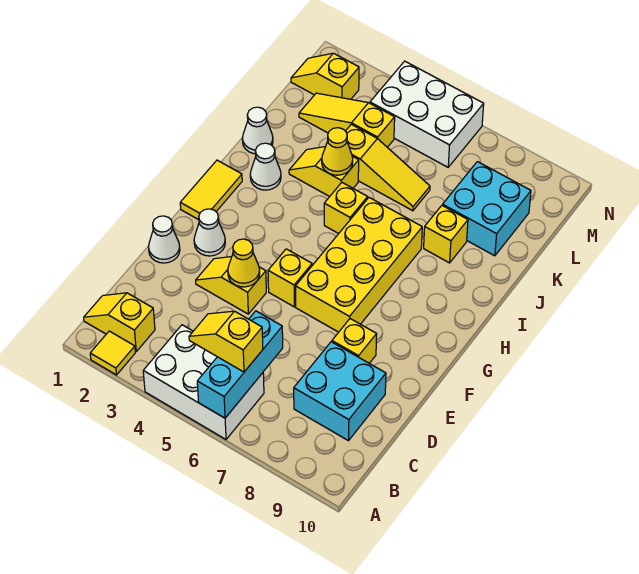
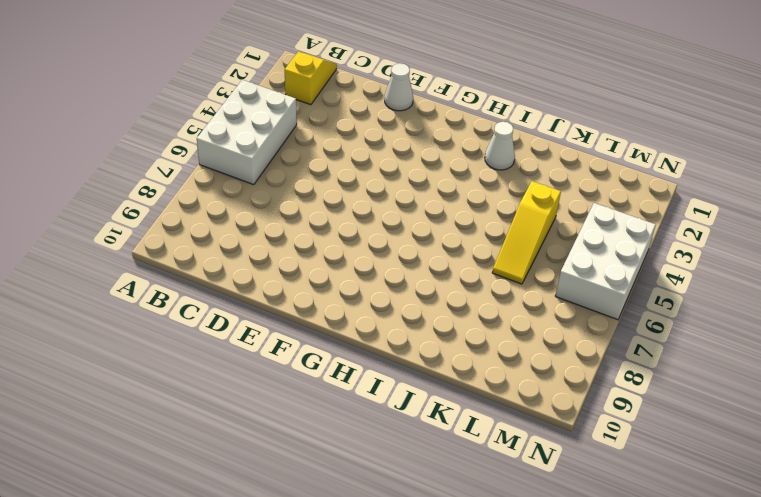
none -> yellow tile A2 level 1
none -> cyan brick C8:D9 level 1
none -> yellow slope E3:E4 level 1 top 4

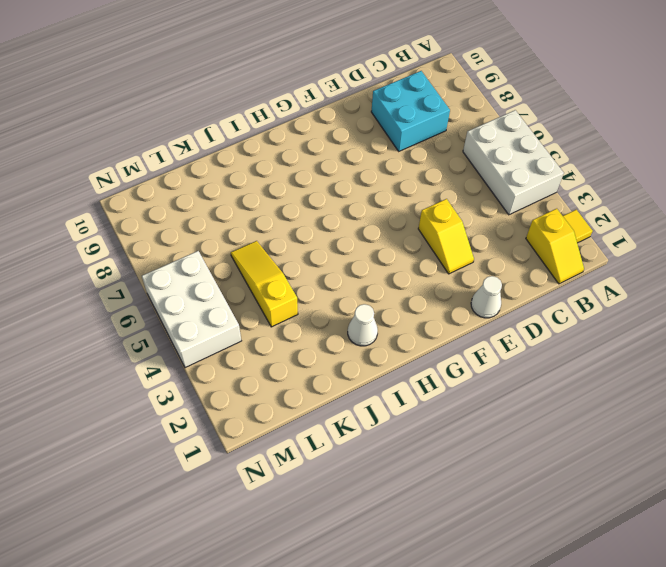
none -> yellow brick E8 level 1
none -> white cone F2 level 1
none -> yellow brick F5 level 1

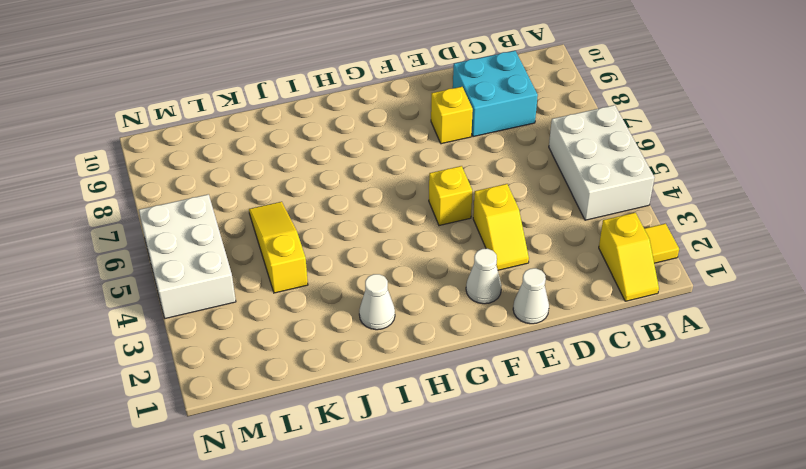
none -> yellow brick F6:I7 level 1
none -> yellow tile G1:H1 level 1
none -> yellow brick I5 level 1

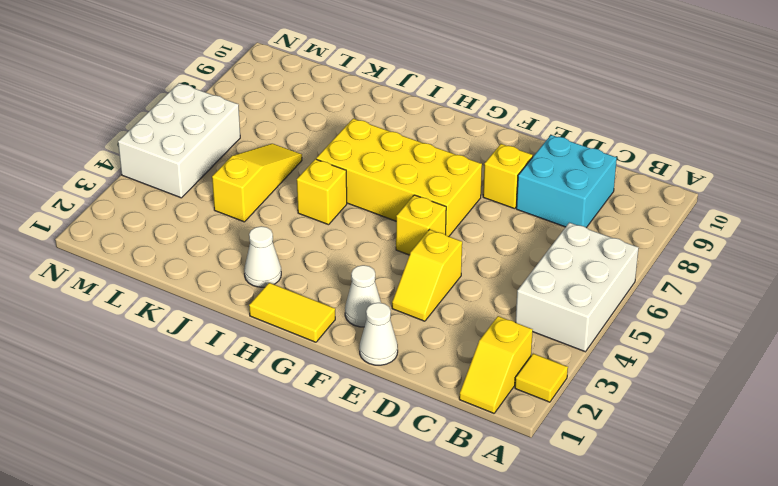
none -> white cone J1 level 1
none -> yellow slope J3:J4 level 1 top 4
none -> yellow brick J8 level 1

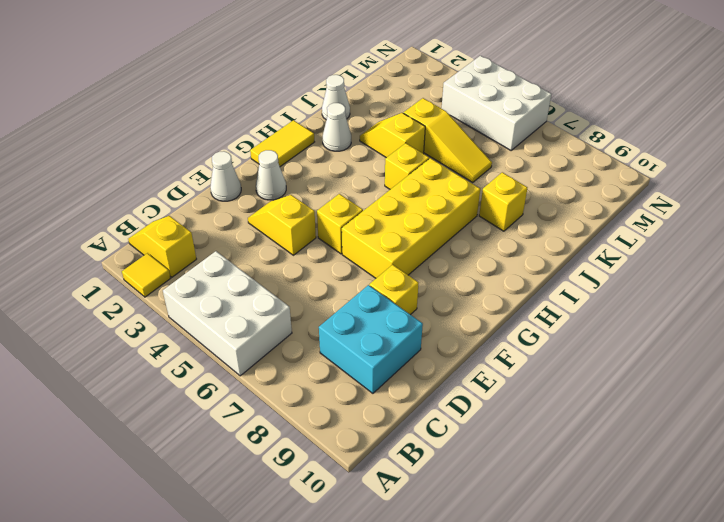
none -> cyan brick K8:L9 level 1
none -> yellow slope L2:L4 level 1 top 4
none -> yellow slope M1:M2 level 1 top 2

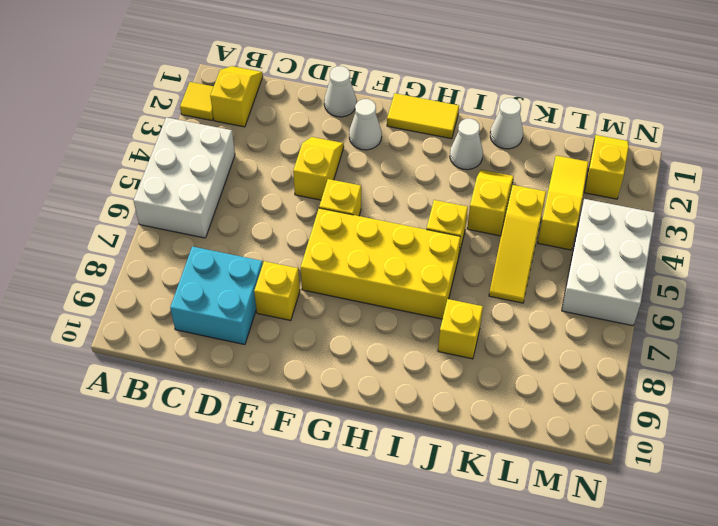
none -> cyan brick K8:L9 level 1
none -> cyan brick A6:C6 level 2
none -> yellow cone E4 level 2

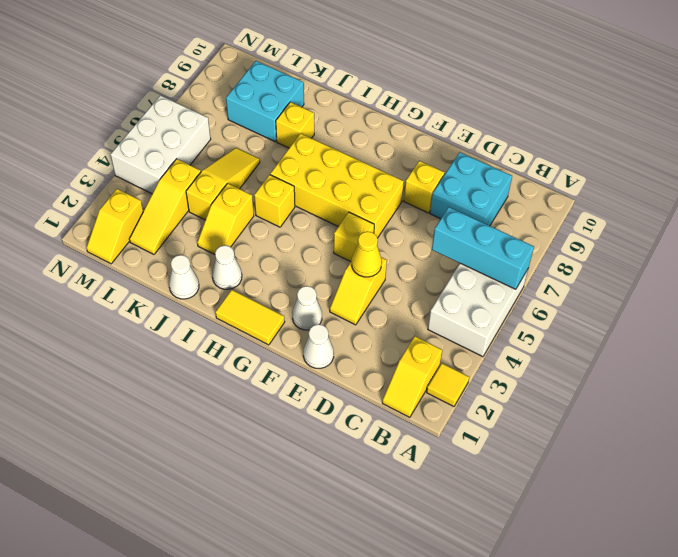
none -> yellow cone J4 level 2
none -> yellow slope B5:B6 level 3 top 6

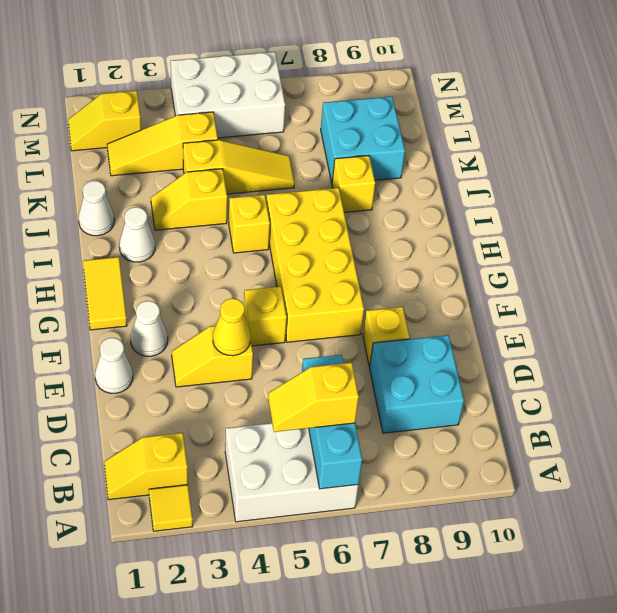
none -> yellow cone J4 level 2

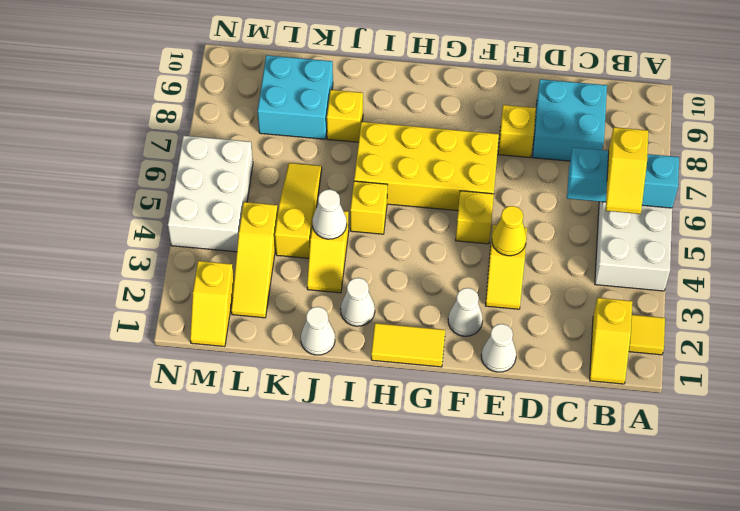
white cone J4 level 2 -> yellow cone J4 level 2

